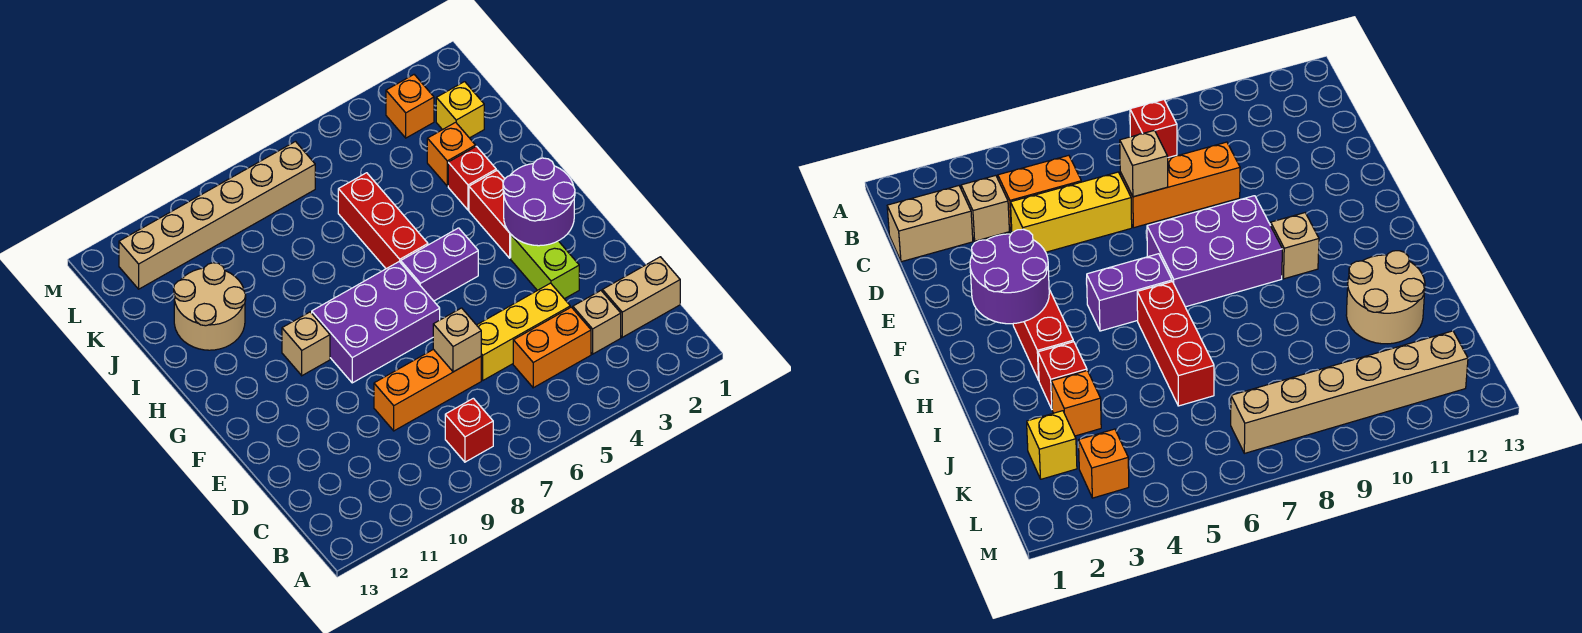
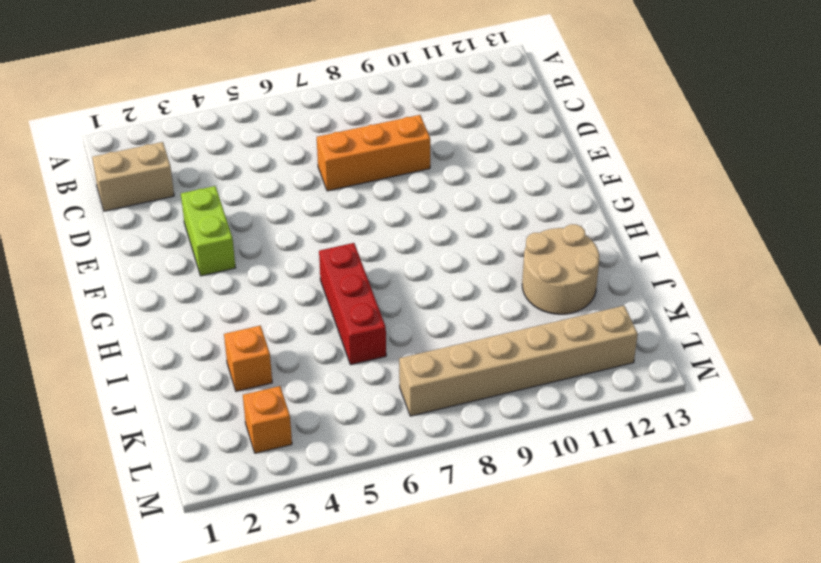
none -> red brick B8 level 1
none -> tan brick C3 level 1
none -> orange brick C4:C5 level 1

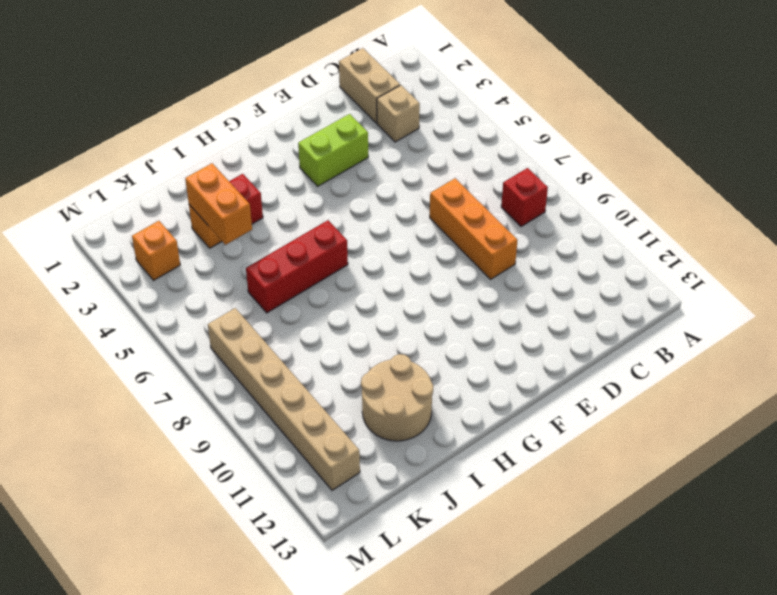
orange brick J3:J4 level 2 -> orange brick C4:C5 level 1
none -> yellow brick D4:D6 level 1
none -> purple brick F7:G9 level 1
none -> red brick G3:H3 level 1

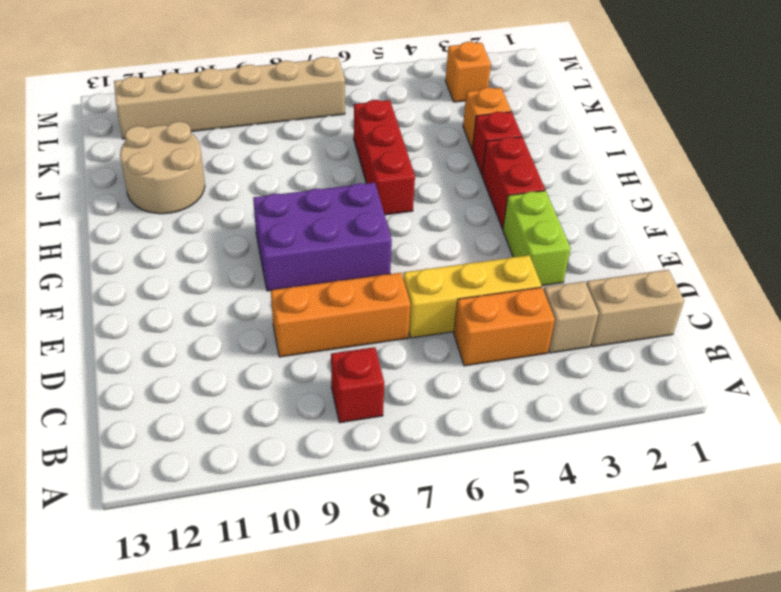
none -> purple brick G5:G6 level 1
none -> tan brick G10 level 1
none -> yellow brick K2 level 1

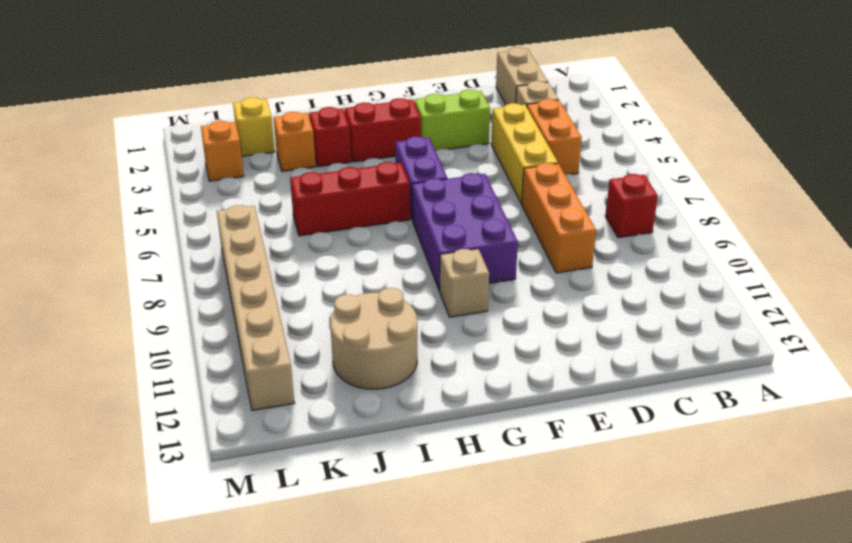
none -> tan brick D7 level 2
none -> purple round brick F2:G3 level 2

